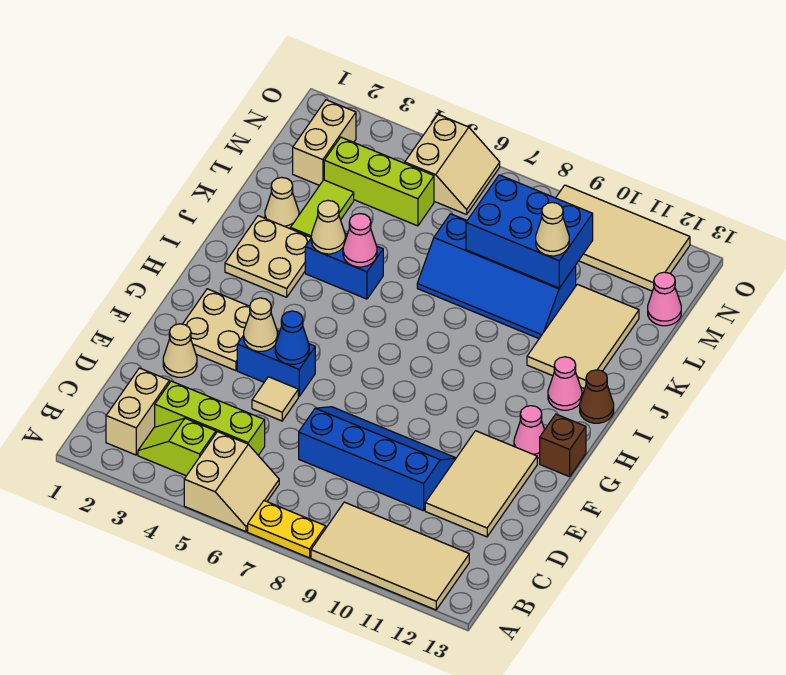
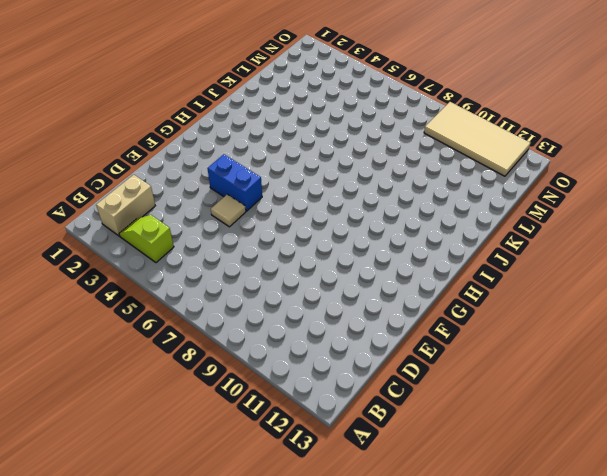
none -> tan slope A5:B6 level 1 top 5
none -> yellow plate A7:A8 level 1
none -> tan tile A9:B12 level 1
none -> lime brick C3:C5 level 1

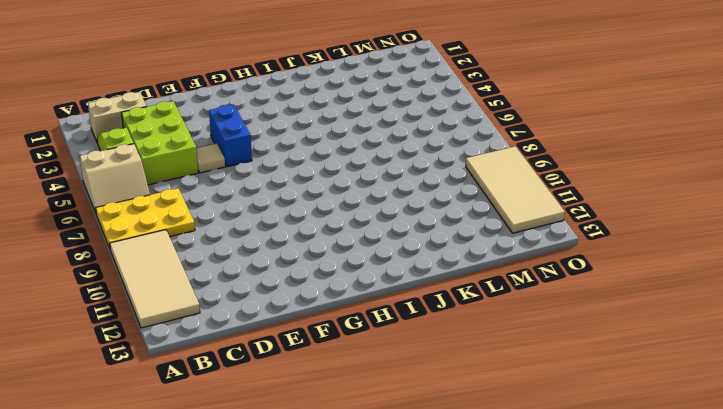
yellow plate A7:C8 level 1 -> yellow plate A7:A8 level 1
lime brick C3:D5 level 1 -> lime brick C3:C5 level 1
none -> blue slope D7:E10 level 1 top D
none -> tan tile D11:F12 level 1
none -> tan cone E2 level 1
none -> tan plate F2:G3 level 1

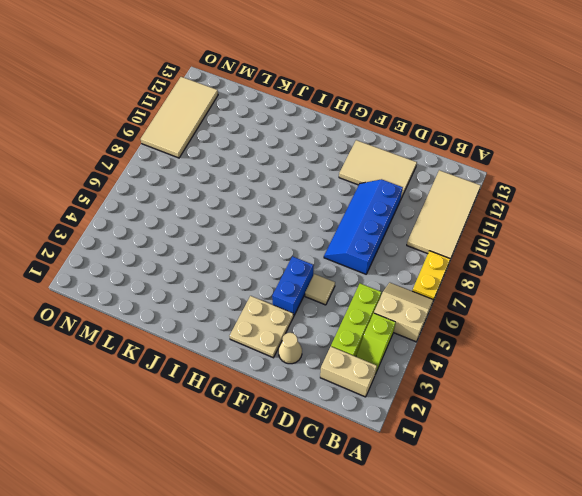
none -> pink cone G12 level 1
none -> brown brick G13 level 1
none -> tan plate I2:J3 level 1
none -> pink cone I12 level 1

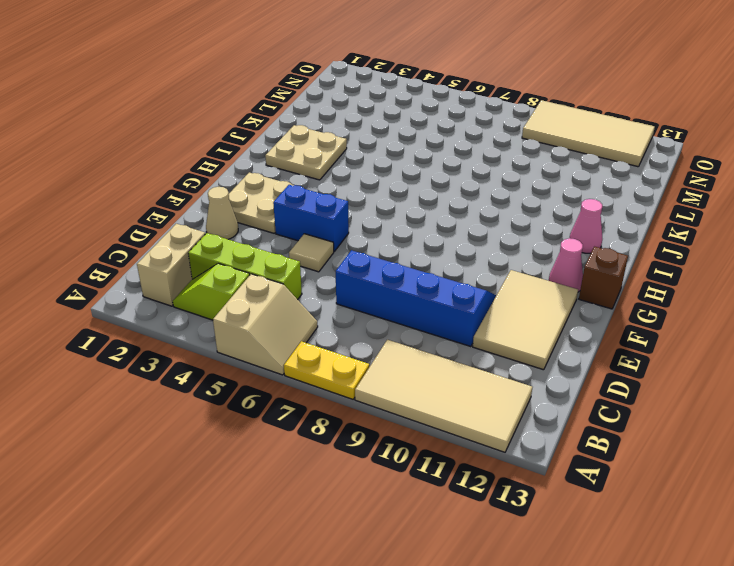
none -> brown cone I13 level 1
none -> blue brick J4:J5 level 1
none -> tan tile J11:L12 level 1
none -> tan cone K2 level 1

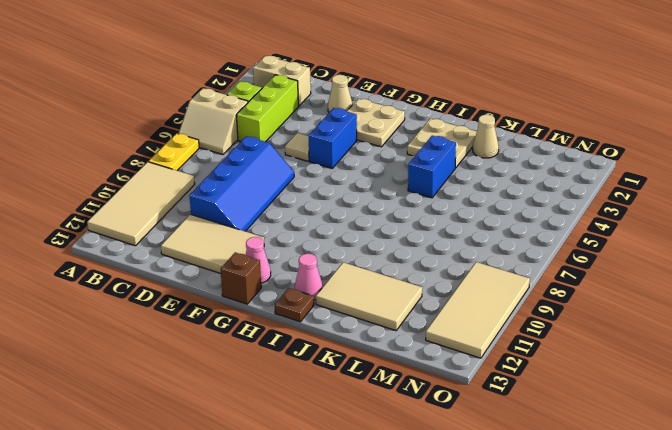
brown plate I13 level 1 -> brown cone I13 level 1
none -> lime tile K3:L3 level 1
none -> blue slope K7:L10 level 1 top L
none -> tan brick M2:N2 level 1
none -> lime brick M3:M5 level 1

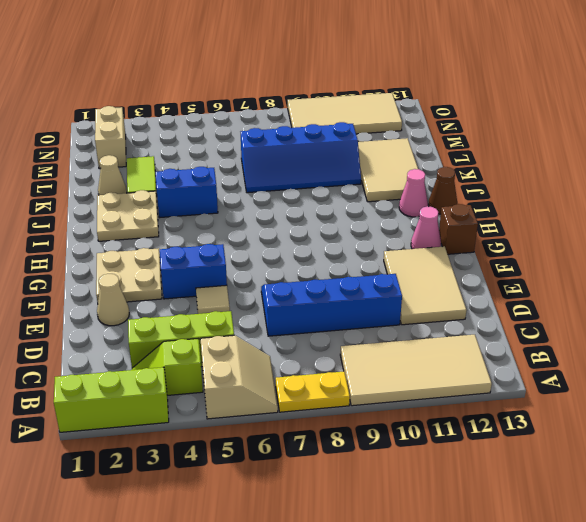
lime brick A1:A3 level 1 -> lime brick M3:M5 level 1
none -> tan brick B2:C2 level 1
none -> pink cone M13 level 1
none -> tan slope N5:O6 level 1 top 5
none -> tan cone F4 level 2

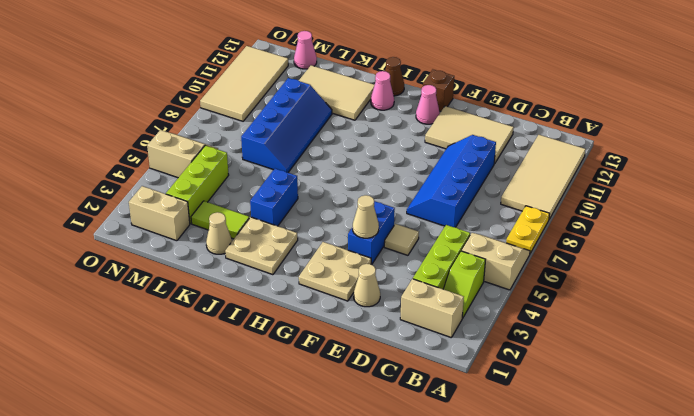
none -> blue cone F5 level 2
none -> tan cone J4 level 2
none -> pink cone J5 level 2
none -> blue brick L8:M10 level 2

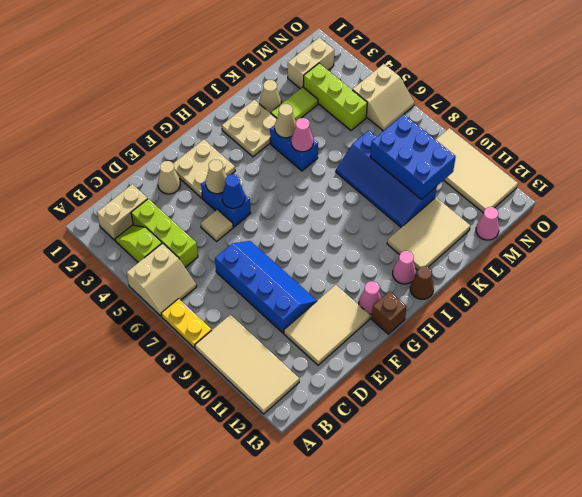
none -> tan cone L10 level 3

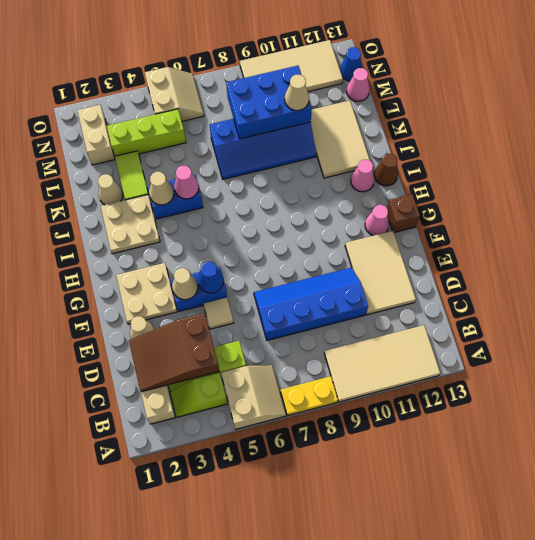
brown slope C2:D4 level 2 top 4 -> none
blue cone N13 level 1 -> none

